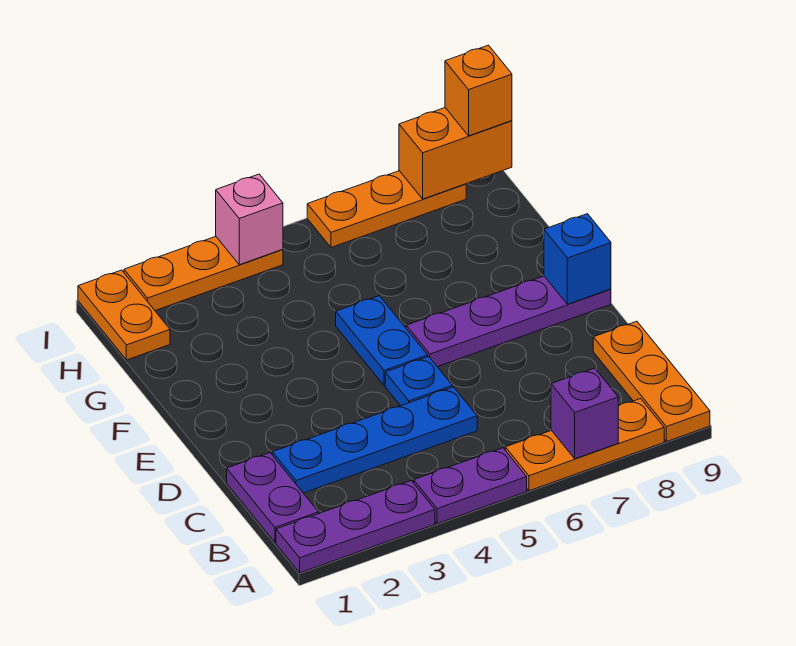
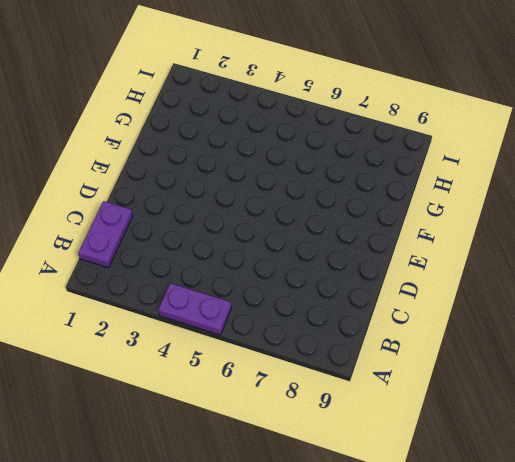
none -> purple plate A1:A3 level 1
none -> orange plate A6:A8 level 1
none -> orange plate A9:C9 level 1

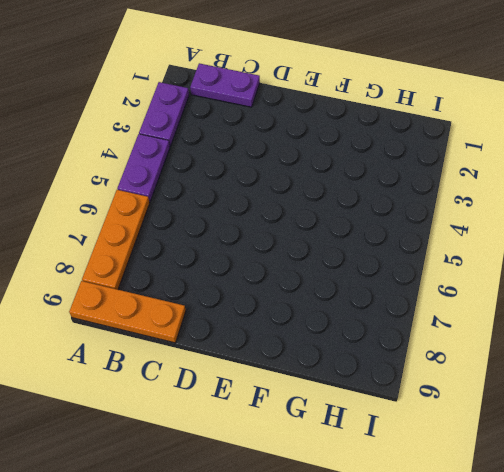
purple plate A2:A3 level 1 -> purple plate A1:A3 level 1
none -> blue plate C2:C5 level 1
none -> blue plate D5 level 1
none -> blue plate E5:F5 level 1

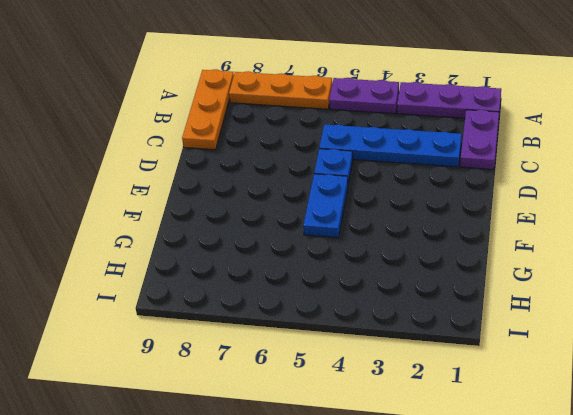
none -> purple plate E6:E9 level 1
none -> orange plate H1:I1 level 1
none -> orange plate I2:I4 level 1

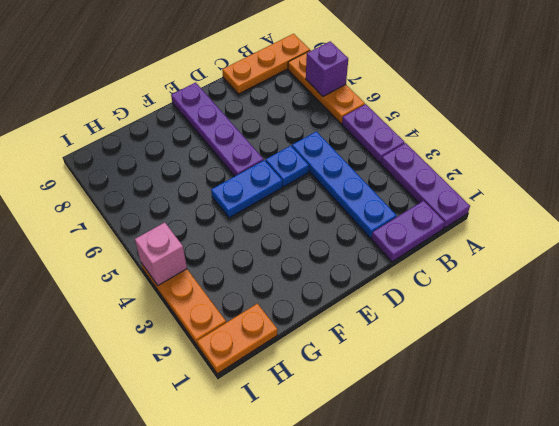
none -> orange plate I6:I8 level 1
none -> blue brick E9 level 2
none -> orange brick I8:I9 level 2

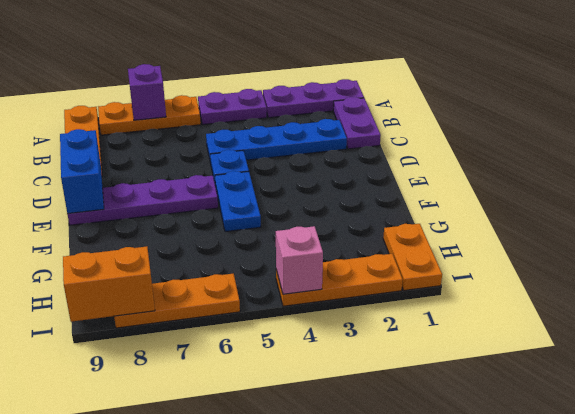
blue brick D9:E9 level 2 -> blue brick E9 level 2
none -> orange brick I9 level 3

